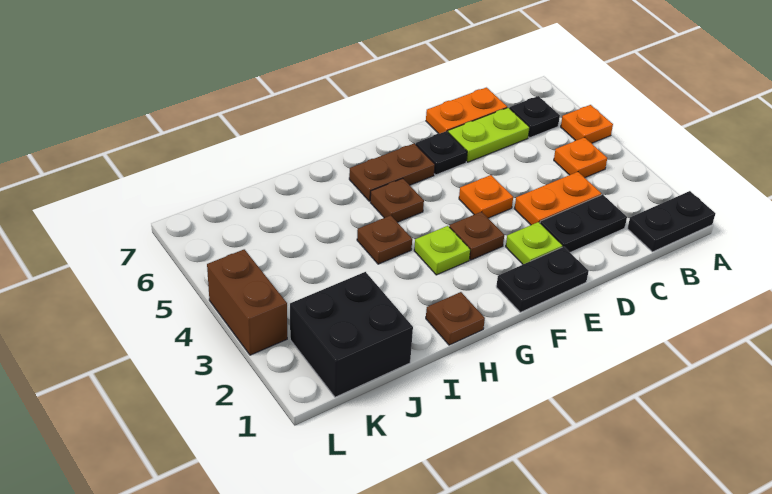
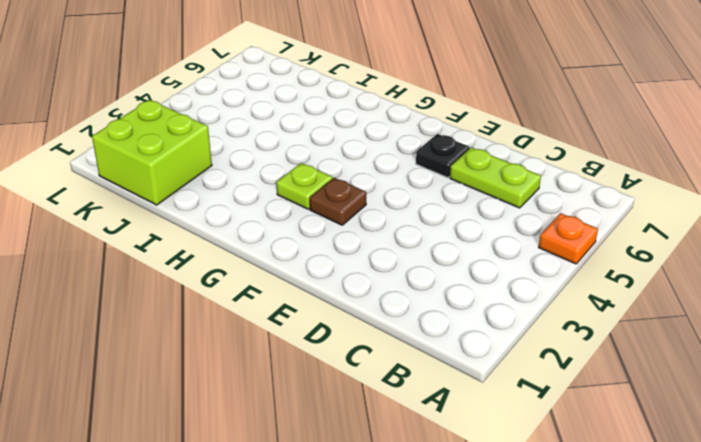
lime brick J1:K2 level 1 -> black brick J1:K2 level 1
none -> black plate A1:B1 level 1
none -> orange plate B4 level 1
none -> black plate B6 level 1

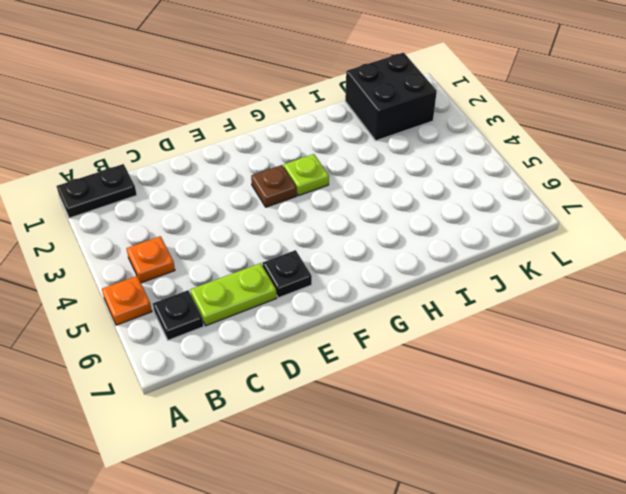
none -> black plate C2:D2 level 1
none -> orange plate C3:D3 level 1
none -> orange plate C7:D7 level 1

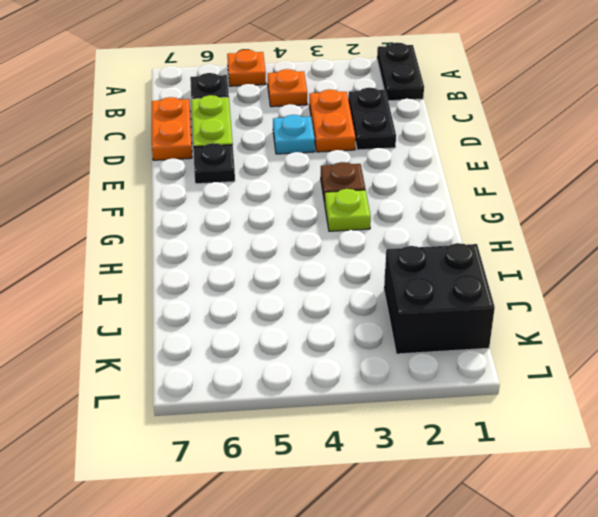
cyan plate D4 level 1 -> none
none -> black plate E1:F1 level 1
none -> lime plate E2 level 1
none -> orange plate E4 level 1

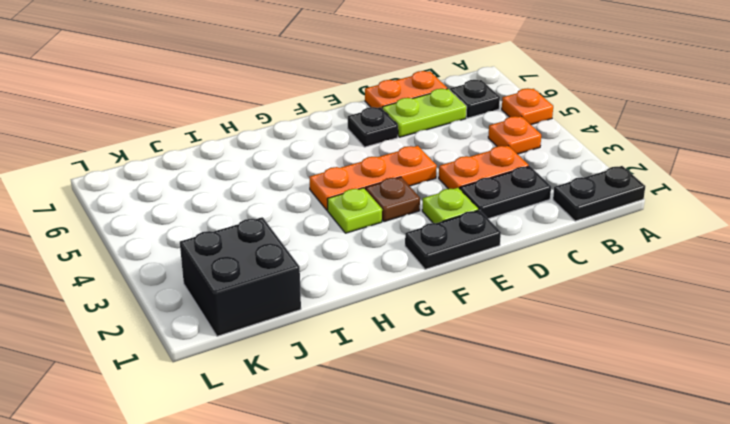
orange plate E4:G4 level 1 -> orange plate E4 level 1
none -> brown plate F6:G6 level 1
none -> brown plate G5 level 1
none -> brown plate H1 level 1

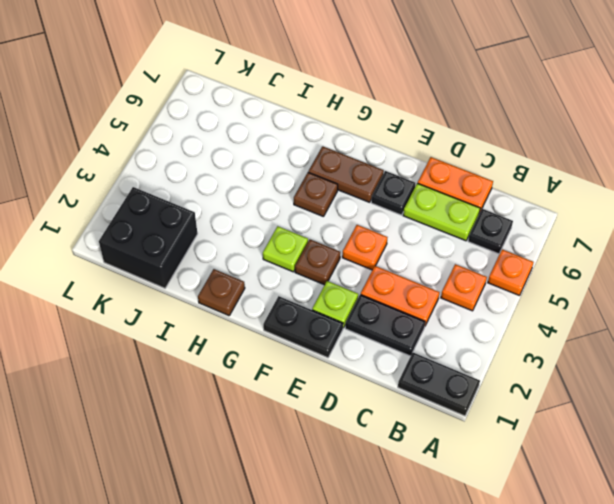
none -> brown plate H4 level 1
none -> brown brick L3:L4 level 1

